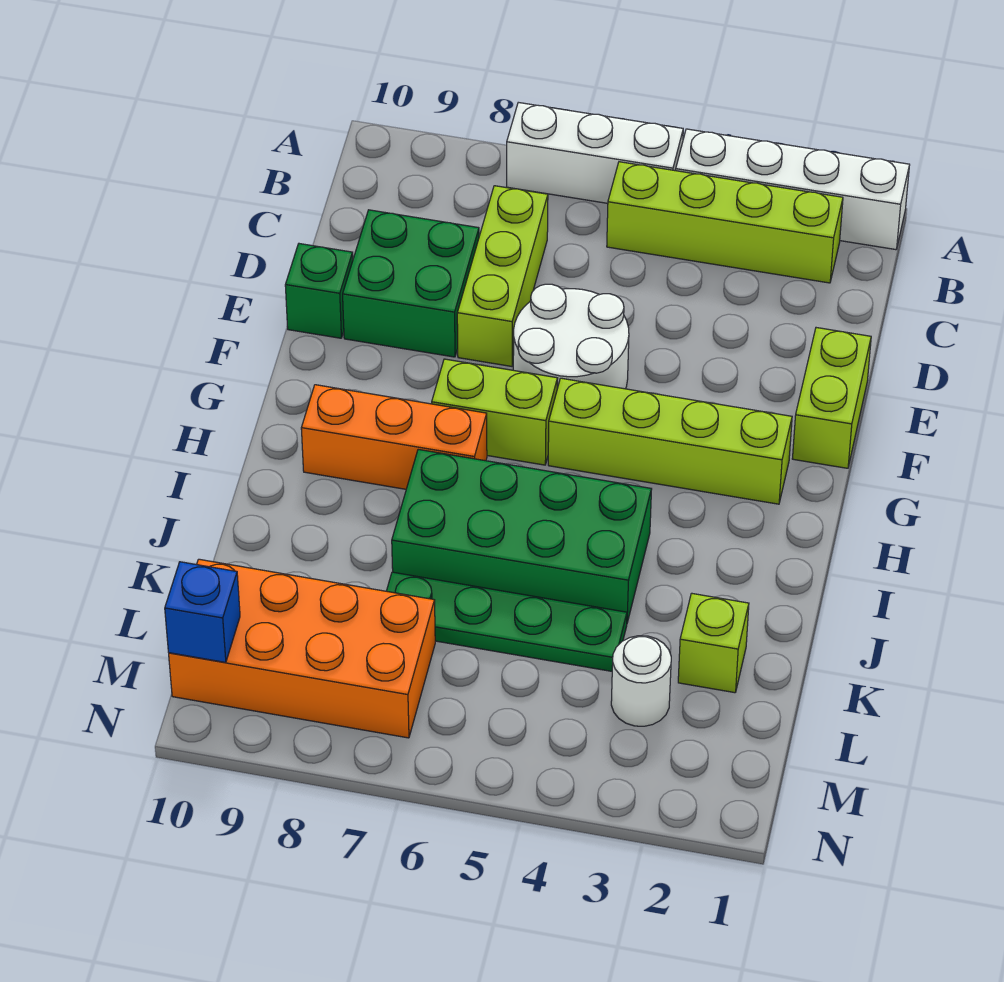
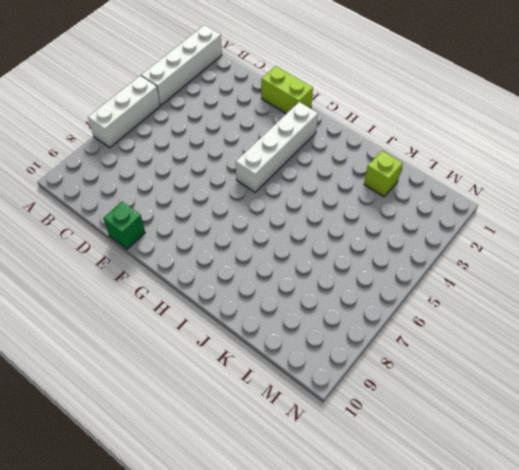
white brick G2:G5 level 1 -> lime brick G2:G5 level 1
none -> lime brick B2:B5 level 1
none -> lime brick C7:E7 level 1
none -> green brick D8:E9 level 1

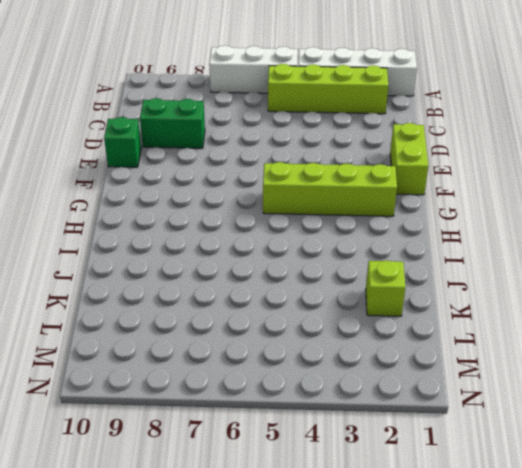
green brick D8:D9 level 1 -> green brick D8:E9 level 1
none -> lime brick C7:E7 level 1
none -> white round brick E5:F6 level 1
none -> lime brick G6:G7 level 1

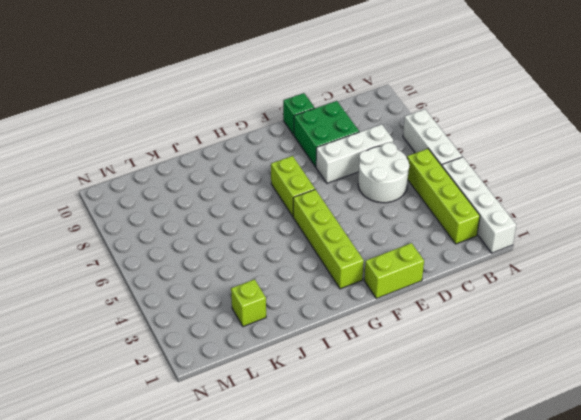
white round brick C5:D6 level 1 -> white round brick E5:F6 level 1
white brick C7:E7 level 1 -> lime brick C7:E7 level 1
none -> orange brick H7:H9 level 1
none -> green brick I4:J7 level 1
none -> green plate K4:K7 level 1

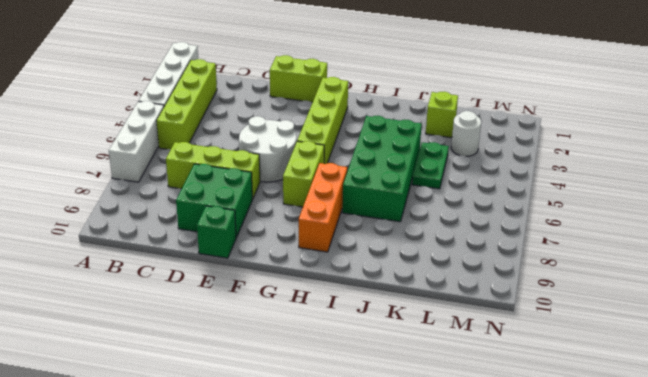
green plate K4:K5 level 1 -> green plate K4:K7 level 1
none -> orange brick L7:M10 level 1
none -> blue brick M10 level 2

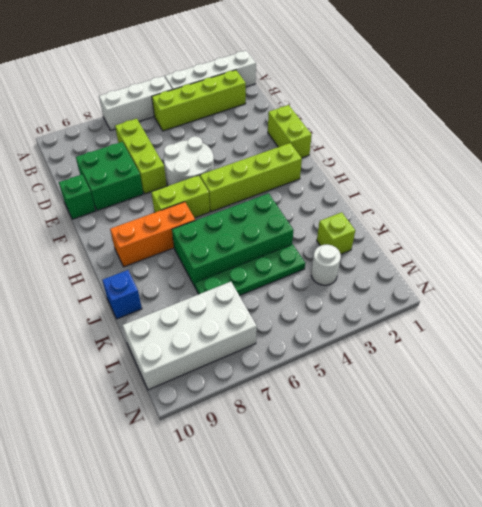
blue brick J10 level 1 -> blue brick M10 level 2
white brick L7:M10 level 1 -> orange brick L7:M10 level 1

